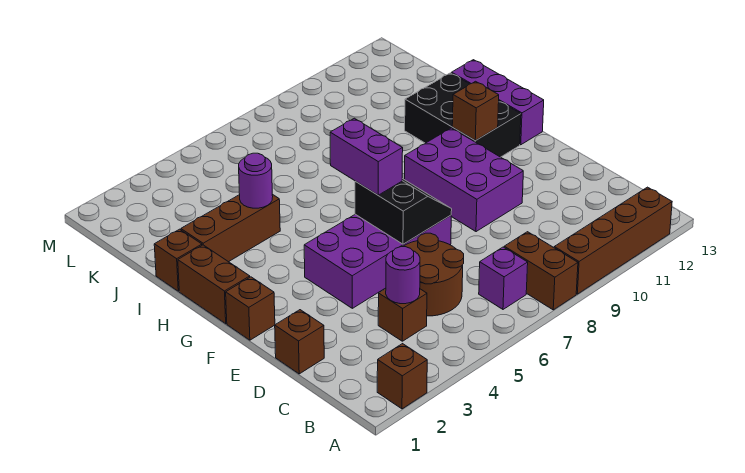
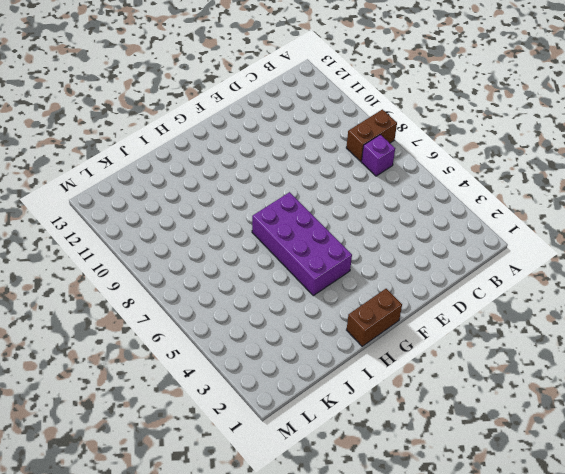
purple brick G4:H7 level 1 -> purple brick E4:F7 level 1
none -> brown brick A2 level 1
none -> brown brick A9:A12 level 1
none -> brown brick C4 level 1

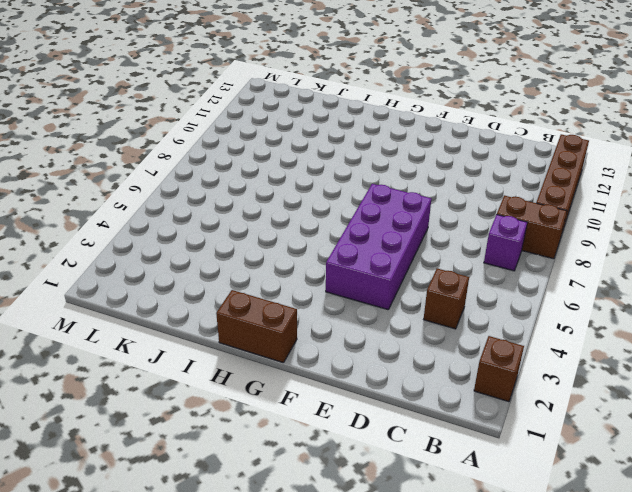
none -> brown round brick C5:D6 level 1
none -> brown brick D1 level 1
none -> purple brick E9:G10 level 1

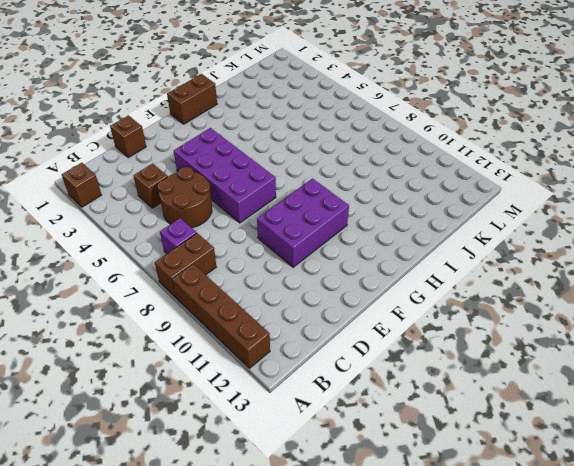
none -> brown brick F1 level 1
none -> black brick G11:I12 level 1
none -> purple brick G13:I13 level 1

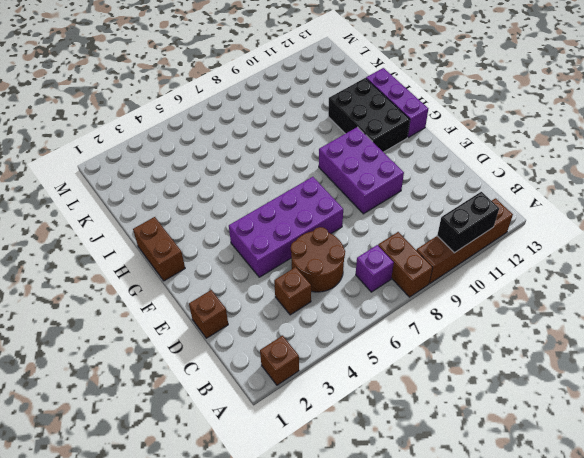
black brick A10:A11 level 2 -> none
none -> brown brick F1 level 1
none -> brown brick I1 level 1
none -> brown brick I2:I4 level 1

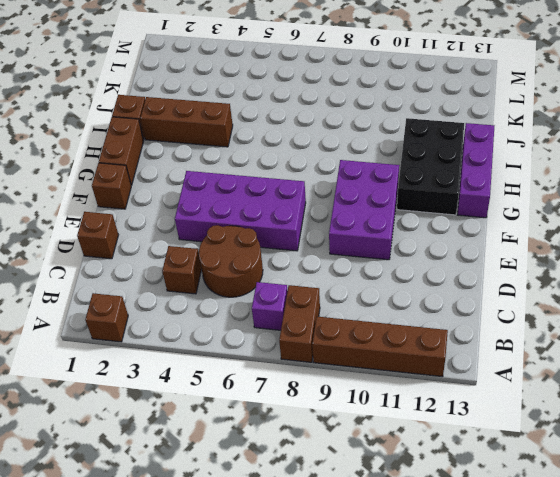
none -> purple round brick C4 level 2
none -> black slope E6:F7 level 2 top 6
none -> brown brick G11 level 2

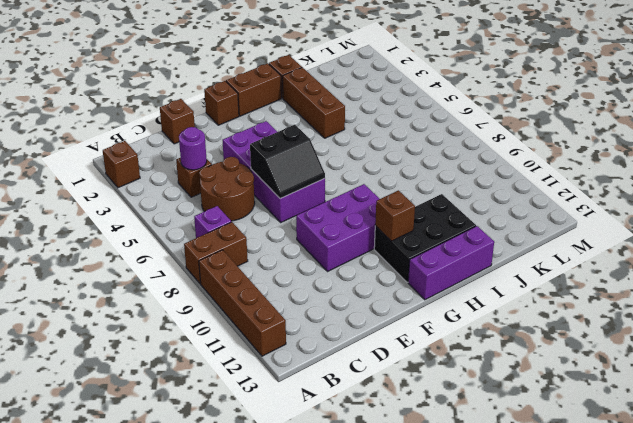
none -> purple round brick I4 level 2
none -> purple brick F6:G6 level 3

